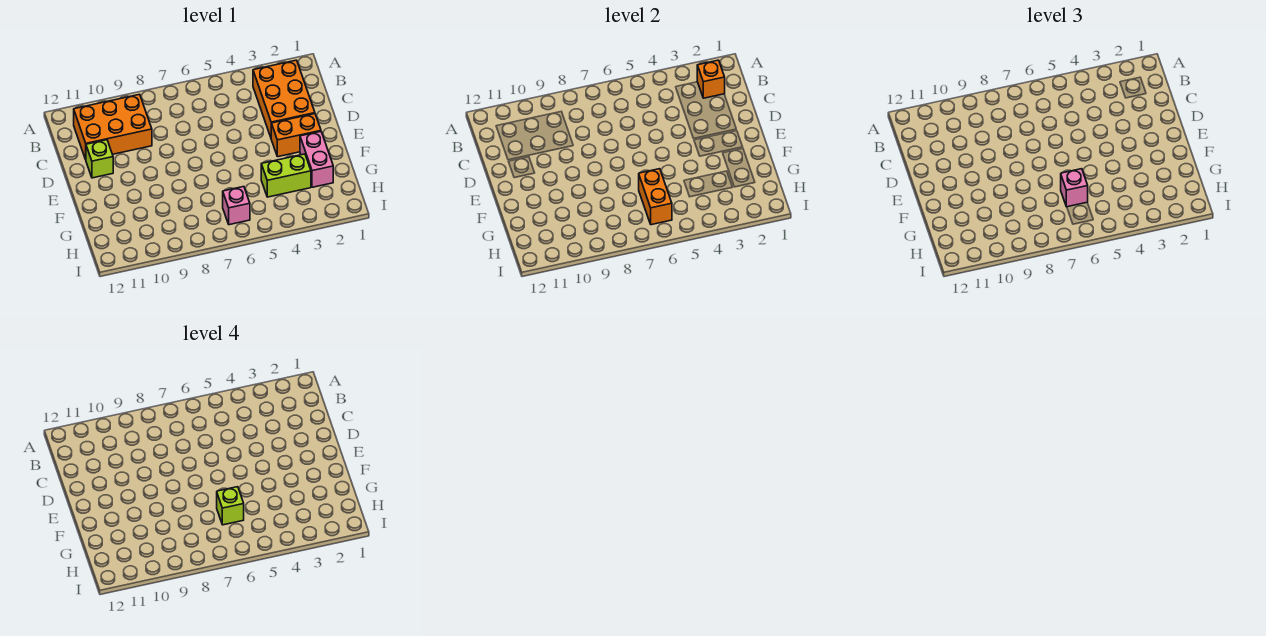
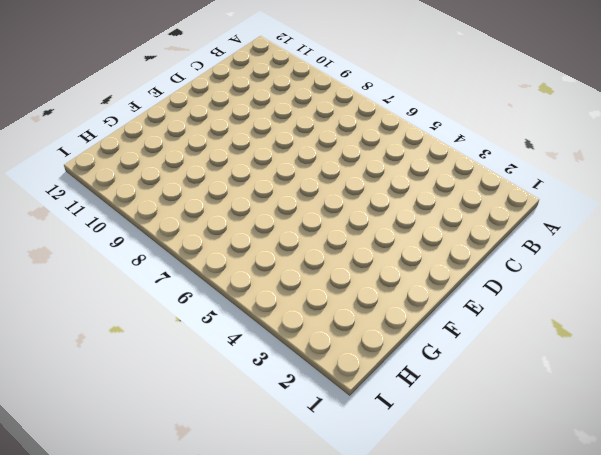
none -> orange brick B2:D3 level 1
none -> orange brick B9:C11 level 1

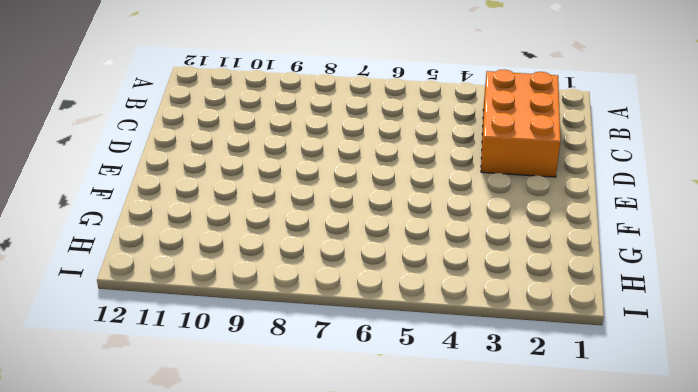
none -> orange brick B9:C11 level 1
none -> lime brick D11 level 1

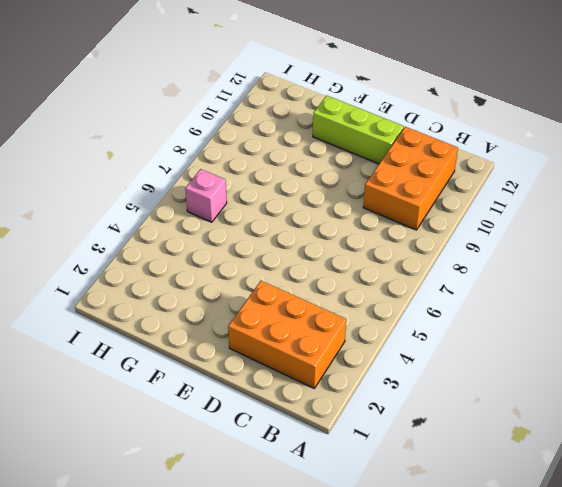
lime brick D11:F11 level 1 -> lime brick D11 level 1
none -> orange brick E2:E3 level 1
none -> pink brick F2:G2 level 1

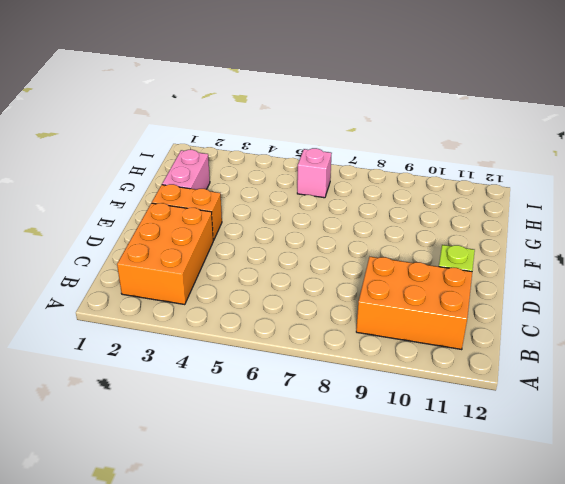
none -> lime brick G3:G4 level 1
none -> orange brick B2 level 2

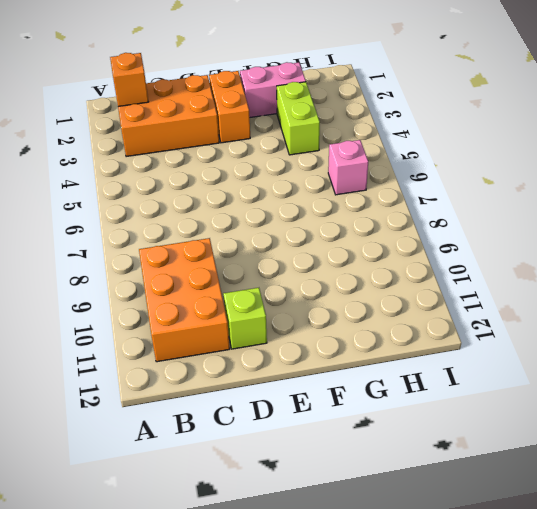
none -> orange brick G6:H6 level 2
none -> pink brick G6 level 3

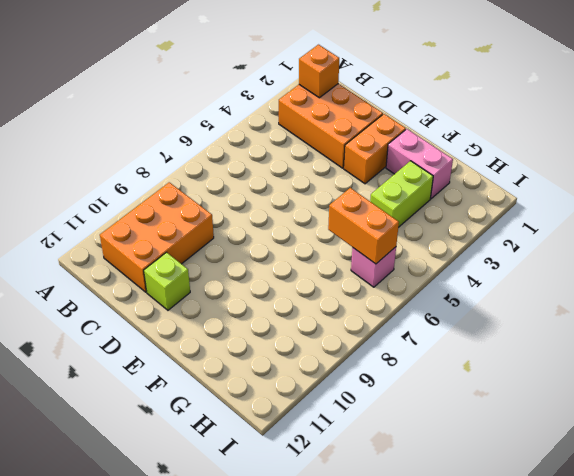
none -> pink brick G6 level 3
none -> lime brick G6 level 4

